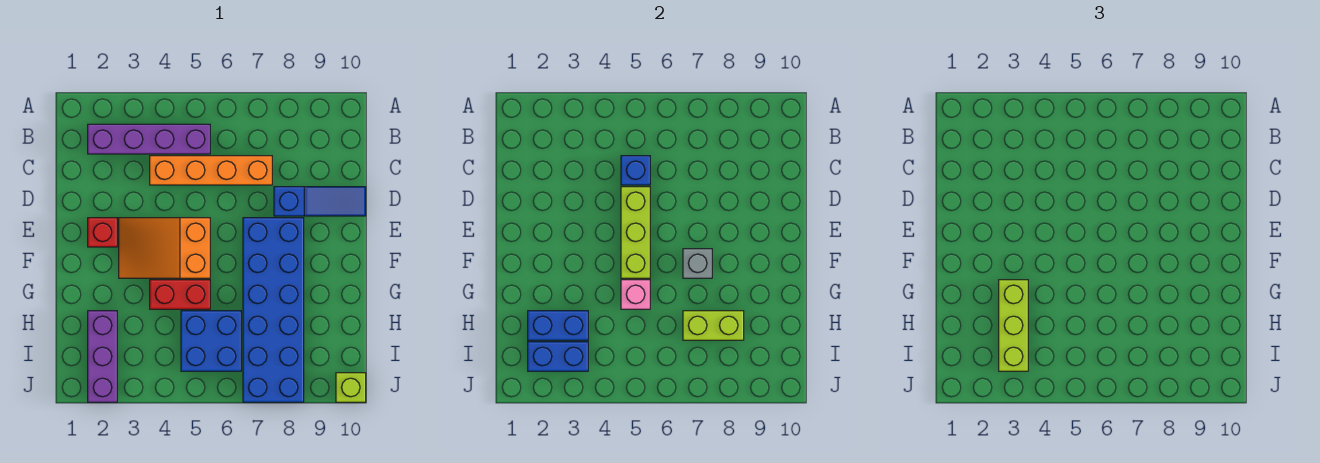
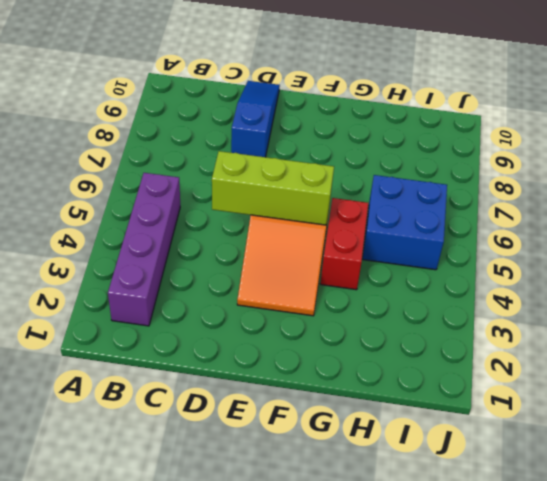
none -> orange brick C4:C7 level 1
none -> red brick E2 level 1
none -> blue brick E7:J8 level 1

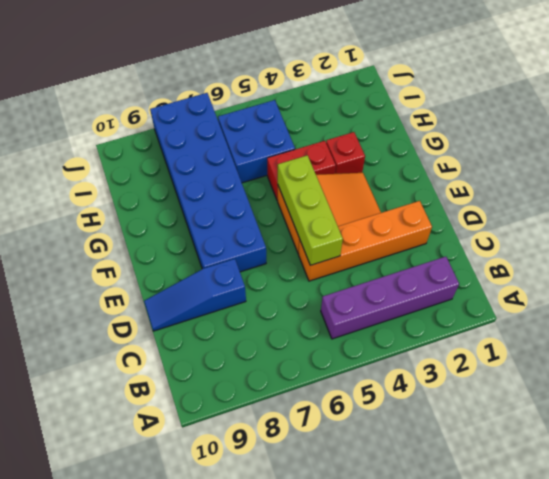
orange brick D2:D5 level 1 -> orange brick C4:C7 level 1
red brick G3 level 1 -> red brick E2 level 1
none -> purple brick H2:J2 level 1
none -> lime brick J10 level 1
none -> blue brick C5 level 2

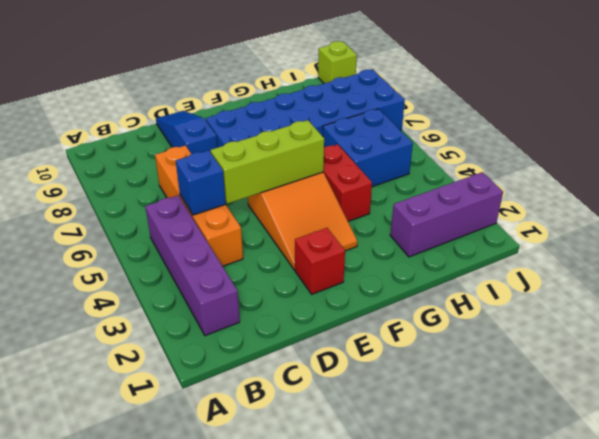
none -> grey brick F7 level 2
none -> pink brick G5 level 2
none -> blue brick H2:H3 level 2

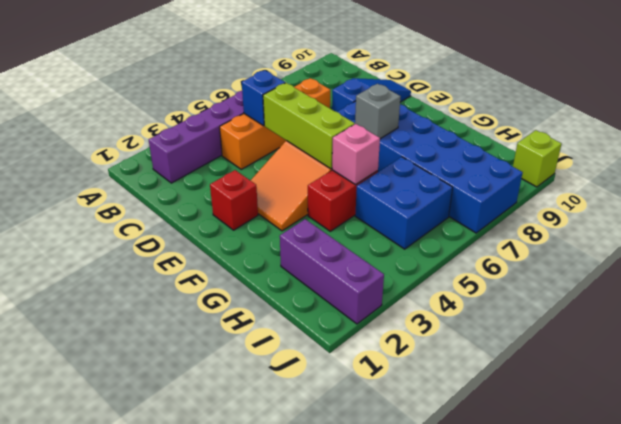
none -> blue brick H2:H3 level 2
none -> lime brick H7:H8 level 2
none -> blue brick I2:I3 level 2

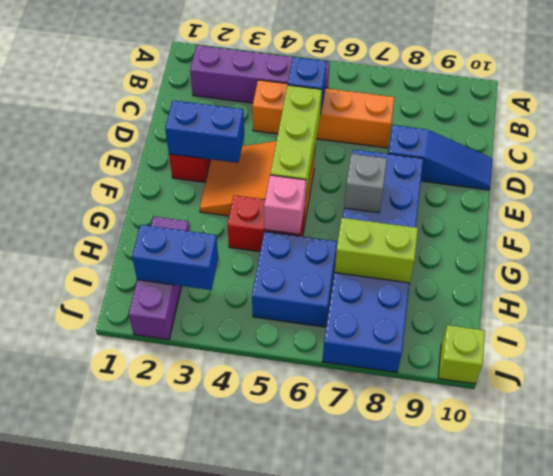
blue brick E2:E3 level 2 -> blue brick H2:H3 level 2
none -> lime brick G3:I3 level 3

